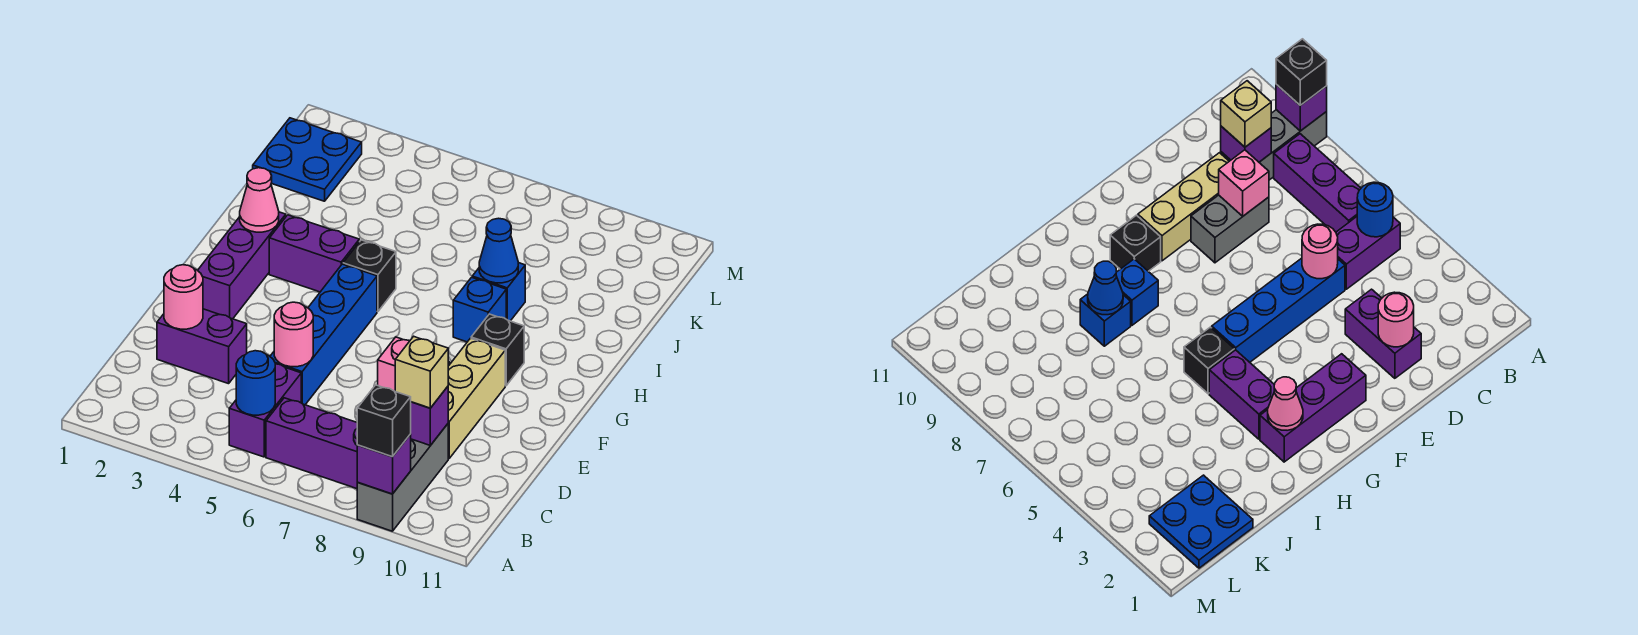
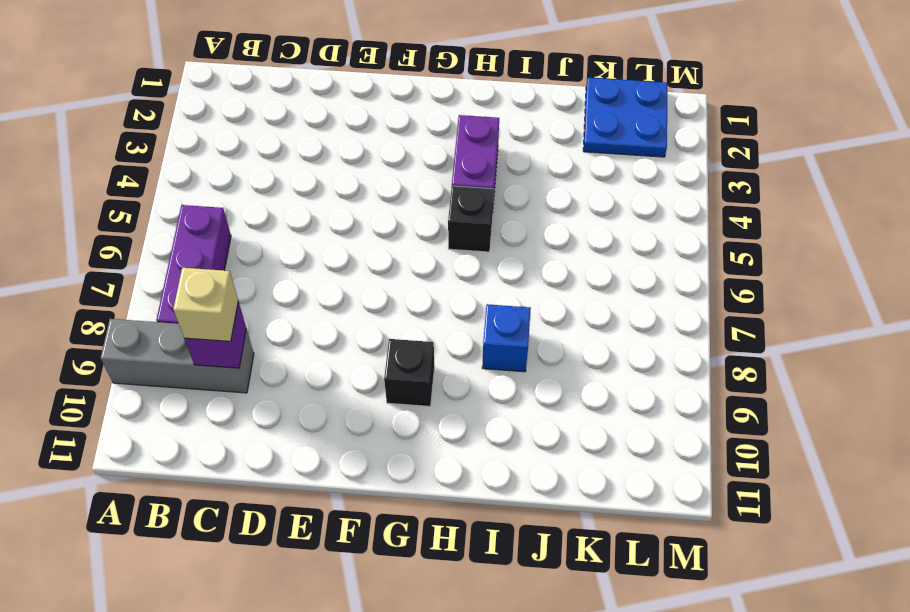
none -> purple brick B5:C5 level 1
none -> purple brick D2:D3 level 1
none -> blue brick D5:G5 level 1

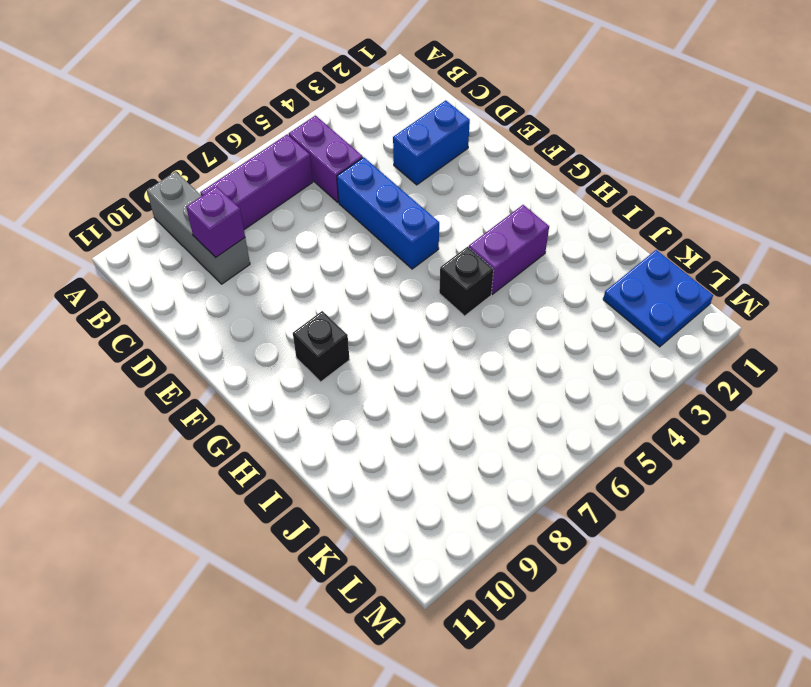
blue brick D2:D3 level 1 -> purple brick D2:D3 level 1
blue brick D5:F5 level 1 -> blue brick D5:G5 level 1
none -> grey brick D8:E8 level 1
none -> tan brick D9:F9 level 1
none -> purple brick F2:H2 level 1

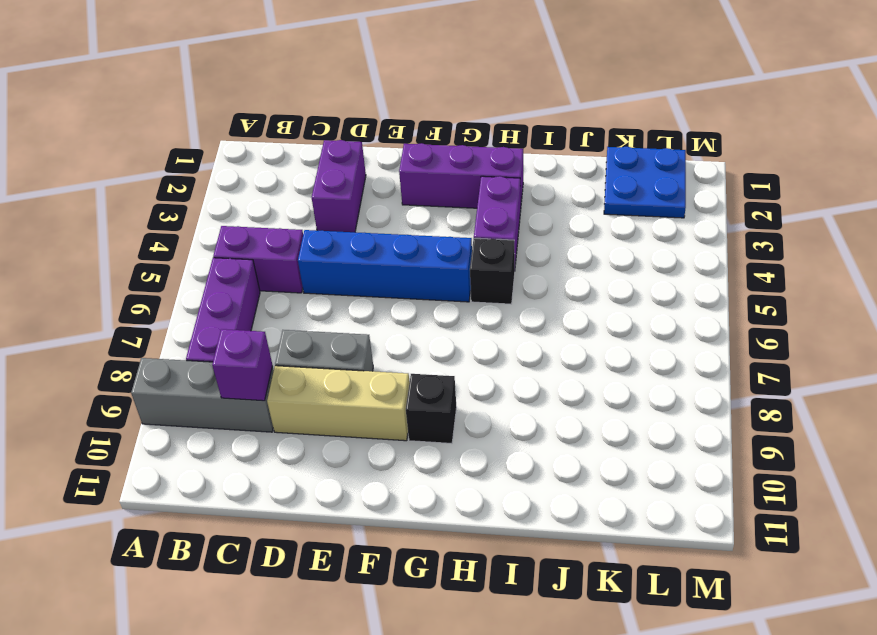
none -> blue brick H8 level 1
none -> blue brick I8 level 1
none -> purple brick A9 level 2

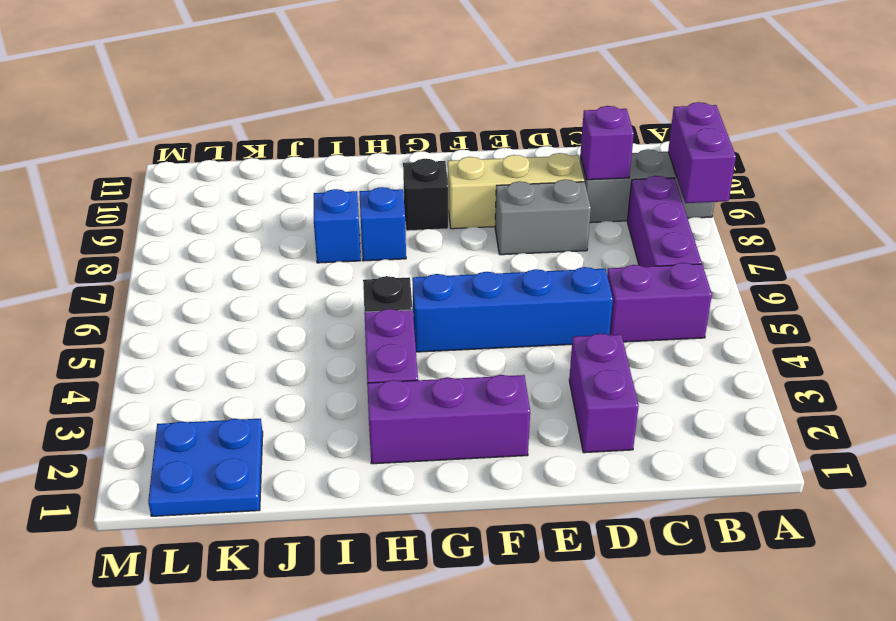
purple brick A8:A9 level 2 -> purple brick A9 level 2
none -> blue round brick B5 level 2
none -> pink round brick D2 level 2
none -> pink round brick D5 level 2

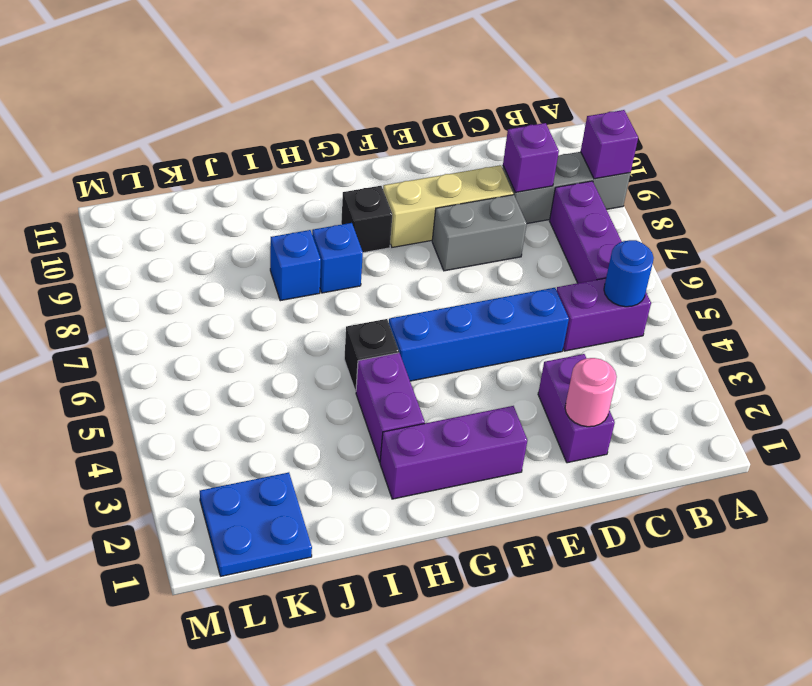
none -> pink round brick D5 level 2
none -> pink brick D8 level 2
none -> pink cone H2 level 2

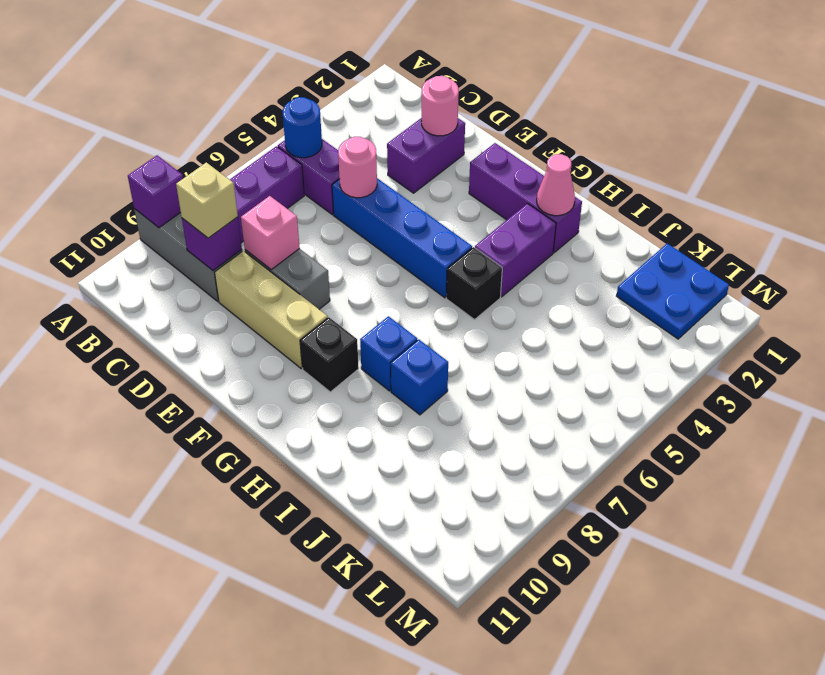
none -> blue cone I8 level 2
none -> black brick A9 level 3

